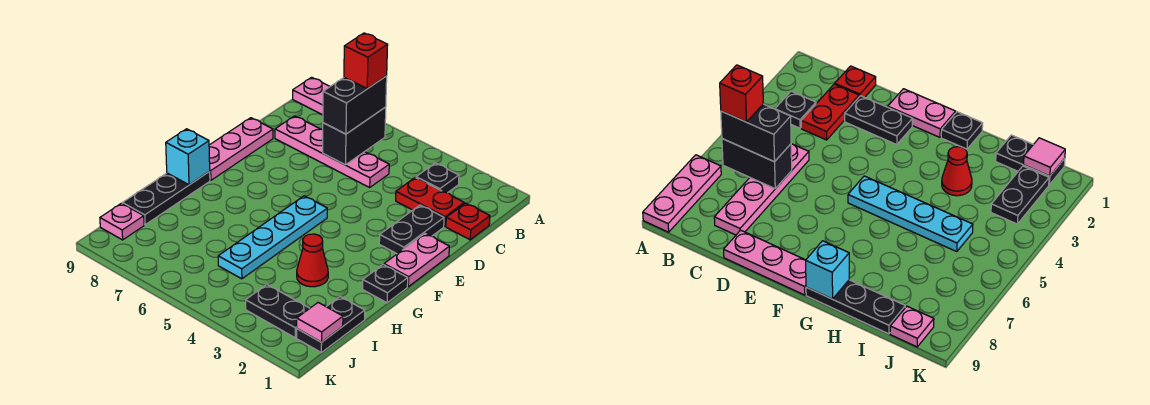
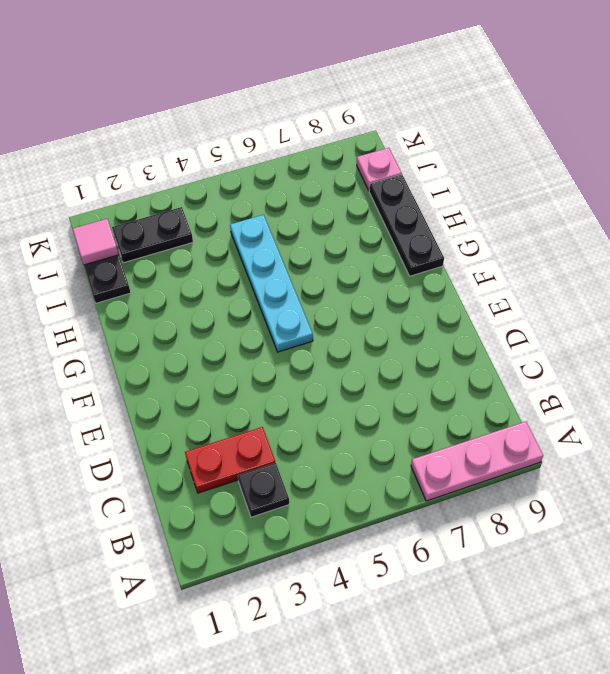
none -> red plate C1 level 1
none -> pink plate C5:C8 level 1
none -> black plate D2:E2 level 1

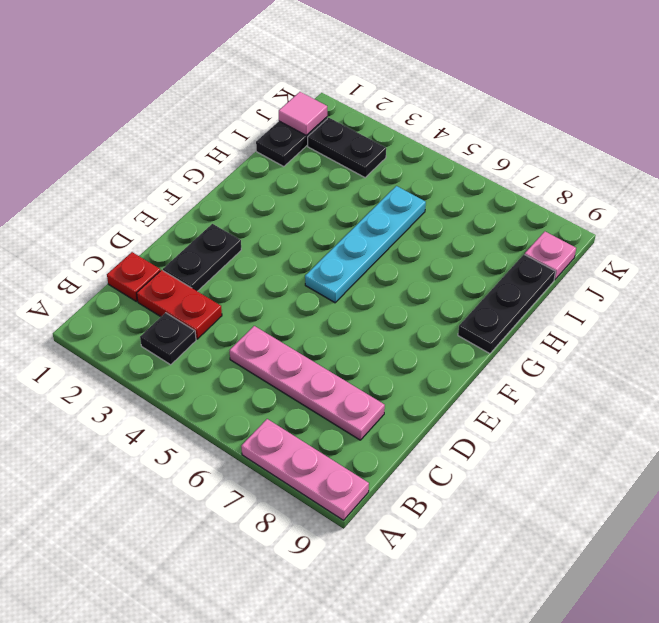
none -> pink plate D9:F9 level 1
none -> pink plate E1:F1 level 1
none -> black plate G1 level 1

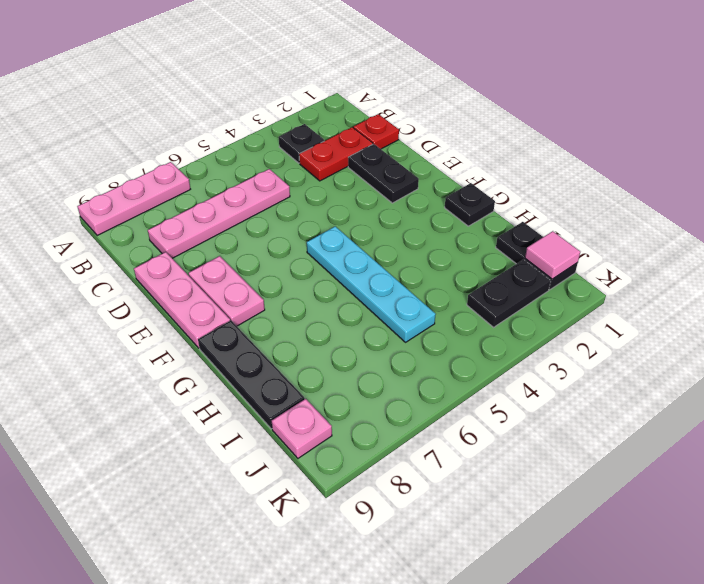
pink plate E8:F8 level 1 -> pink plate E1:F1 level 1
none -> red cone H3 level 1
none -> black brick B6:C6 level 2
none -> cyan brick G9 level 2

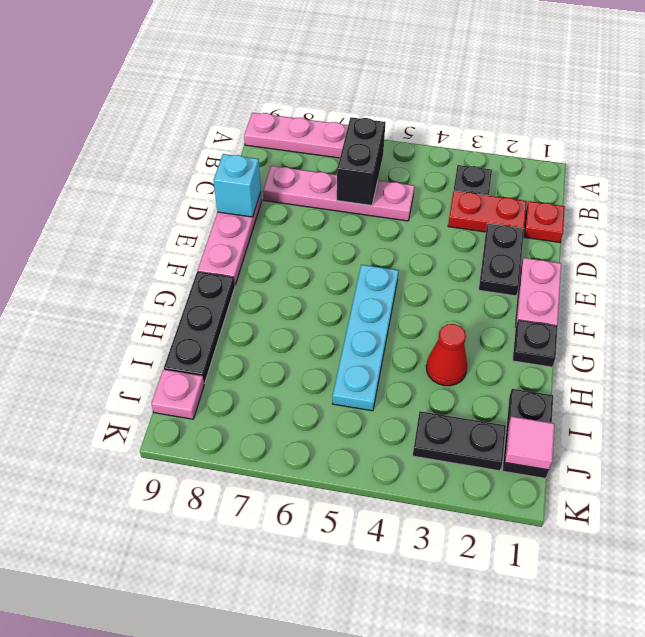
cyan brick D9 level 2 -> cyan brick G9 level 2
none -> black brick B6:C6 level 3
none -> red brick B6 level 4

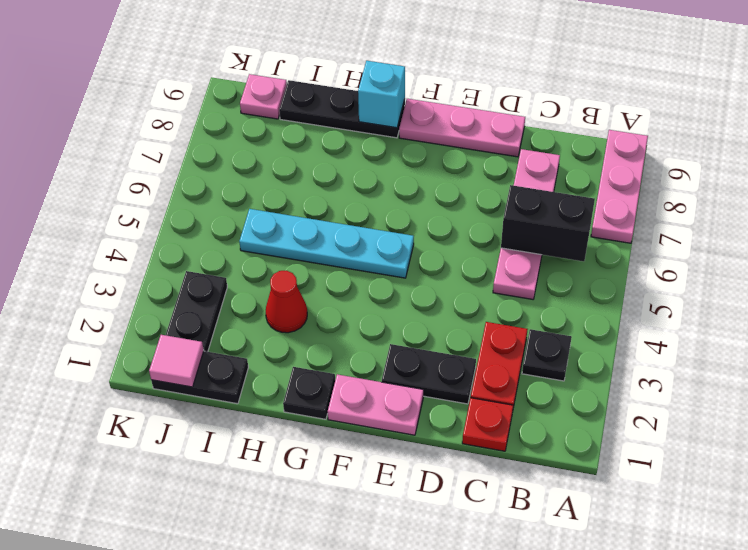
none -> black brick B6:C6 level 3
none -> red brick B6 level 4

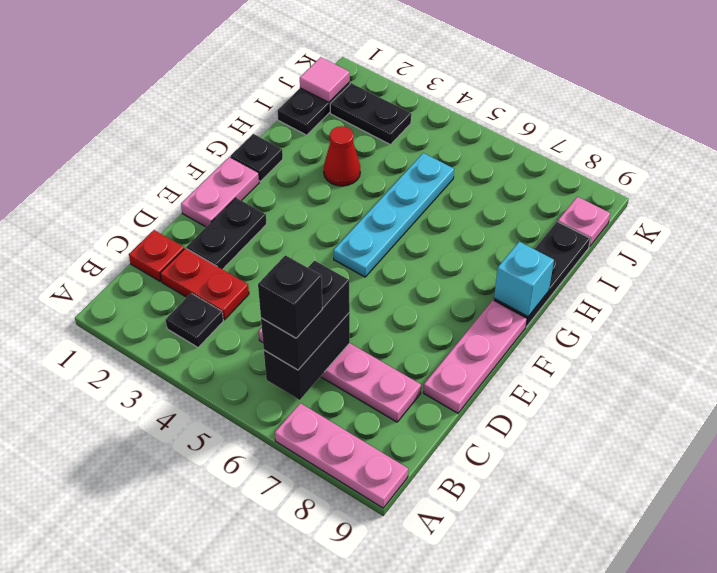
black brick B6 level 4 -> red brick B6 level 4

